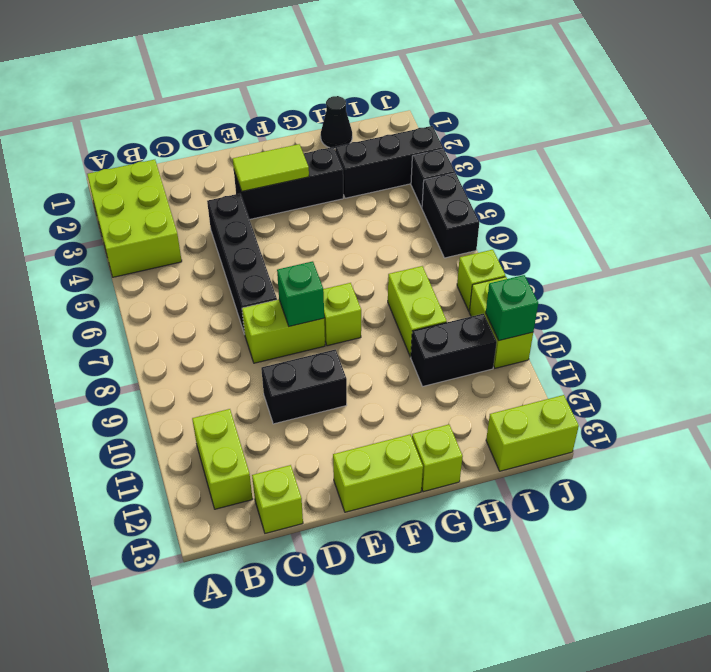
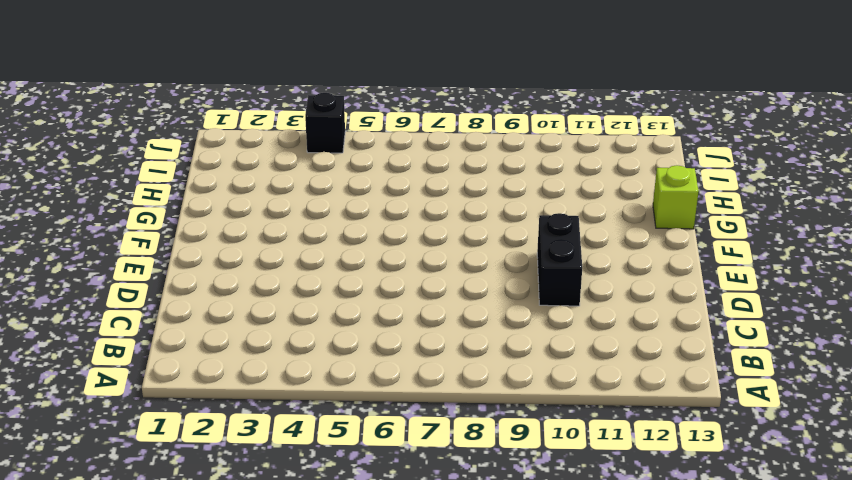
none -> lime brick A2:B4 level 1
none -> lime brick B11:B12 level 1
none -> lime brick C13 level 1

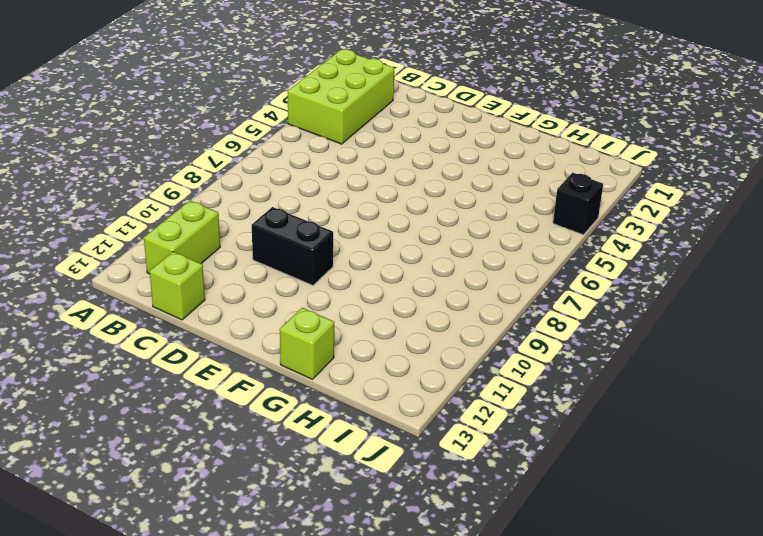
none -> black brick D4:D7 level 1
none -> lime brick D8:E8 level 1
none -> black brick E3:G3 level 1

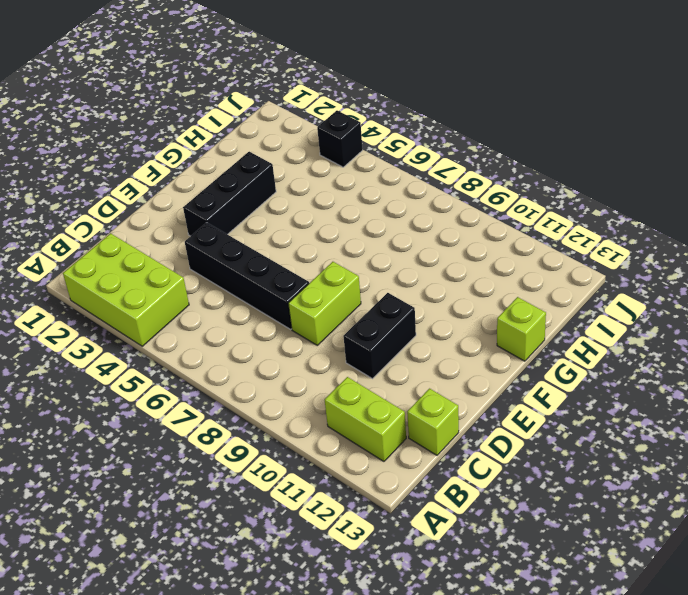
none -> lime brick E13:F13 level 1
none -> lime brick F8 level 1
none -> black cone H1 level 1

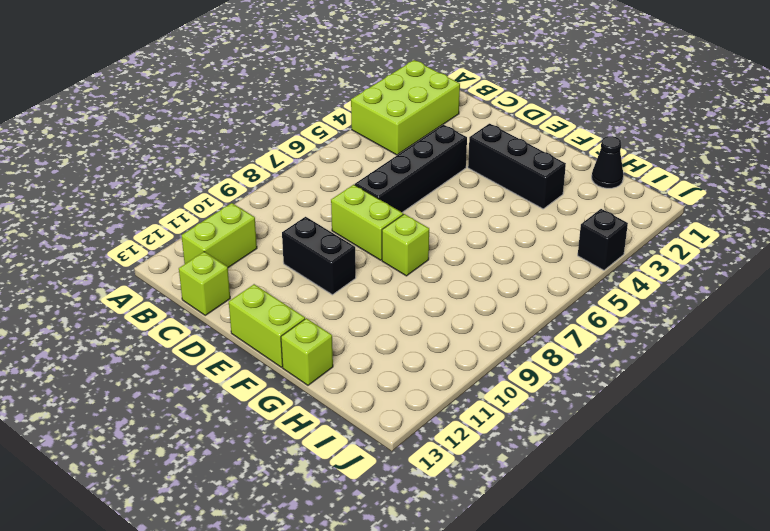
none -> black brick H3:J3 level 1
none -> lime brick H8:H9 level 1
none -> black brick H10:I10 level 1

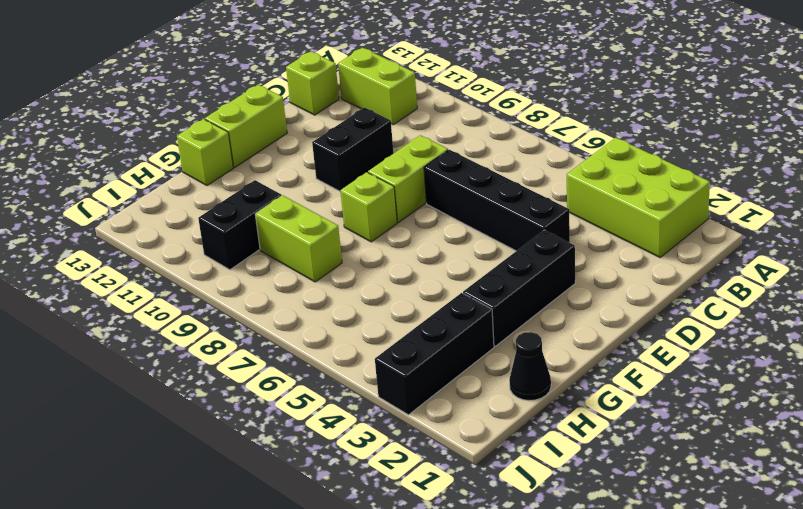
none -> lime brick I13:J13 level 1
none -> black brick J4 level 1
none -> black brick J5:J6 level 1

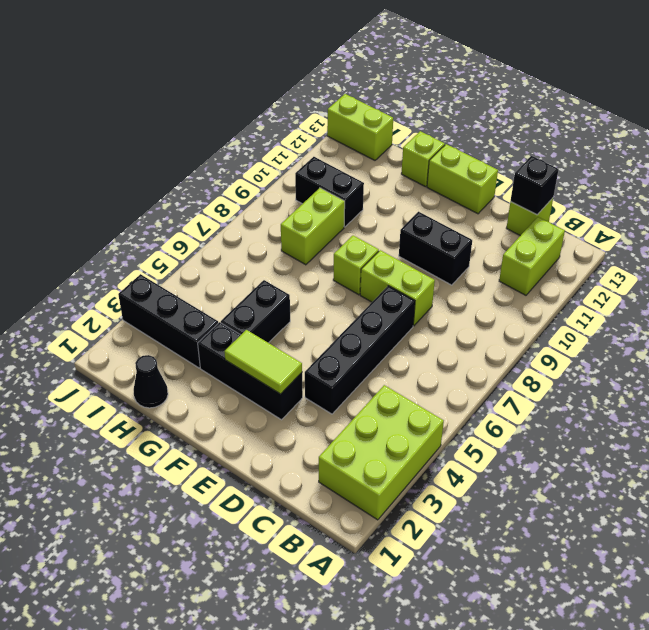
black brick C13 level 2 -> black brick J4 level 1
black brick G4:G5 level 1 -> black brick J5:J6 level 1
none -> lime brick J8 level 1
none -> lime brick J9:J10 level 1
none -> green brick E8 level 2

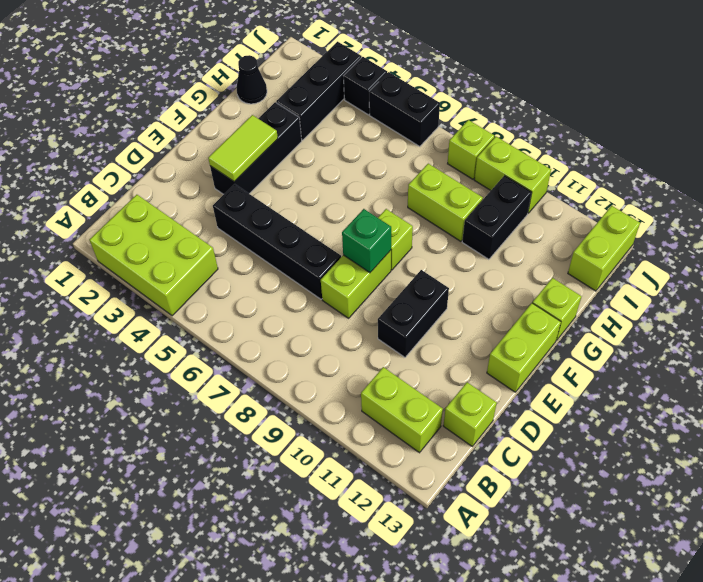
none -> green brick J10 level 2

